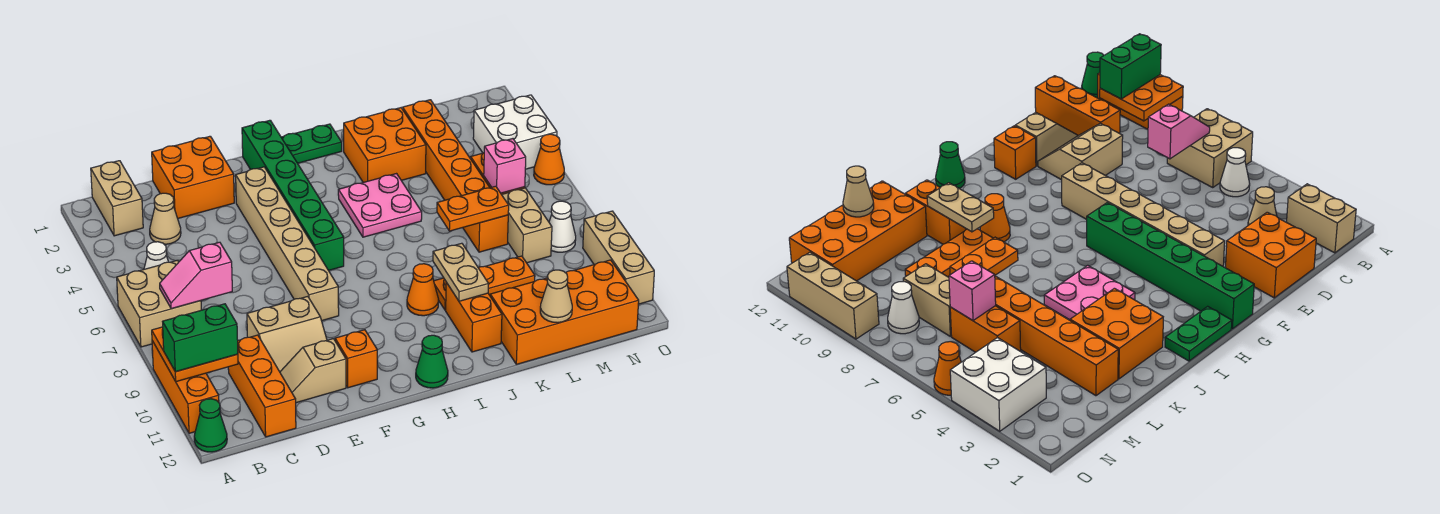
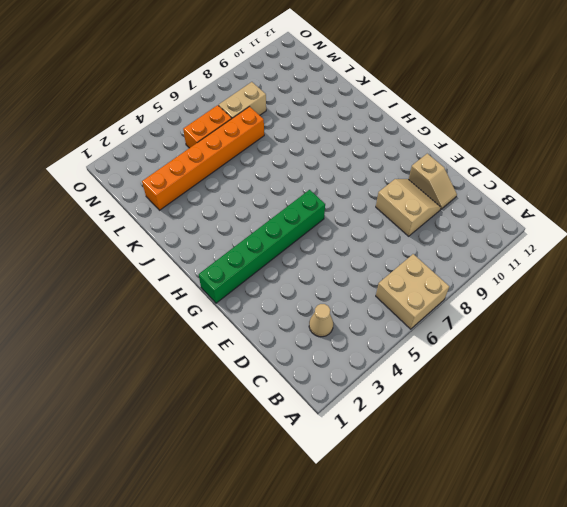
none -> orange brick A9:A11 level 1
none -> green cone A12 level 1
none -> tan brick B1:B2 level 1
none -> white cone B5 level 1

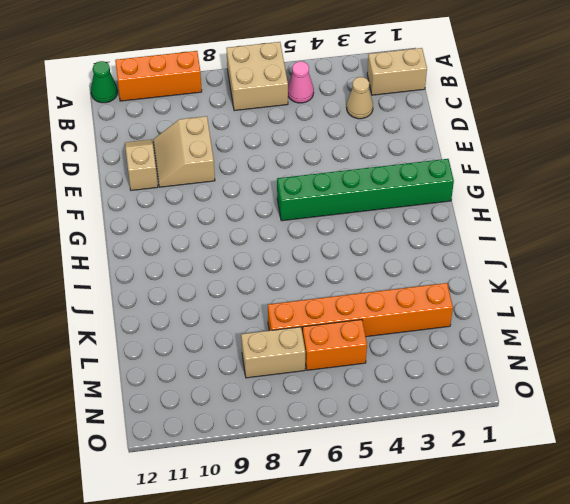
pink cone B5 level 1 -> white cone B5 level 1
none -> orange brick C10:C12 level 1
none -> orange brick D1:E2 level 1
none -> tan brick F3:F8 level 1
none -> orange brick F11 level 1

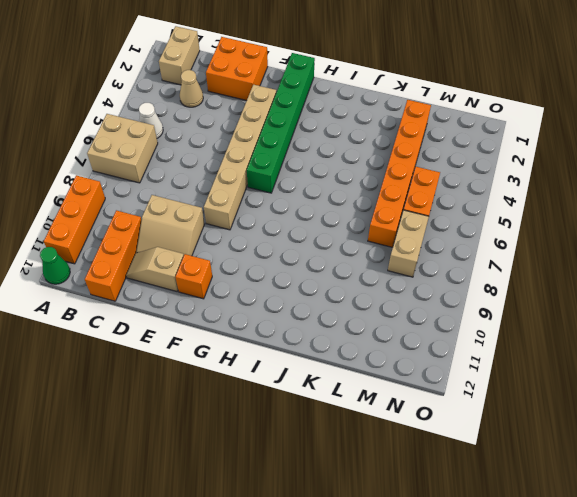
none -> green plate H1:I1 level 1
none -> green cone H12 level 1
none -> pink plate I4:J5 level 1
none -> orange cone I9 level 1

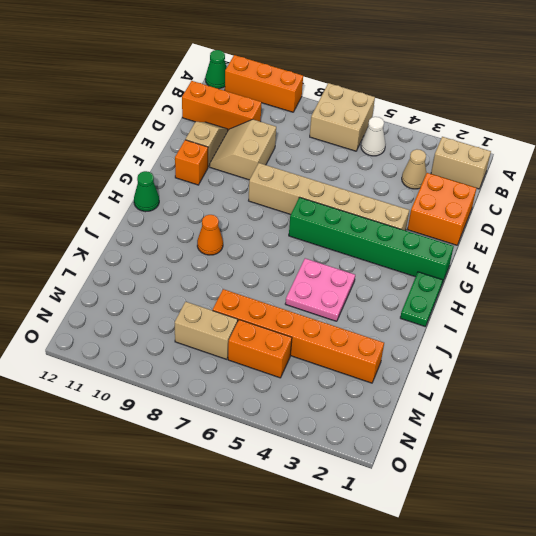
none -> orange brick J2:K3 level 1
none -> orange plate J9:L9 level 1
none -> orange brick J10:J11 level 1
none -> orange brick K11:N12 level 1

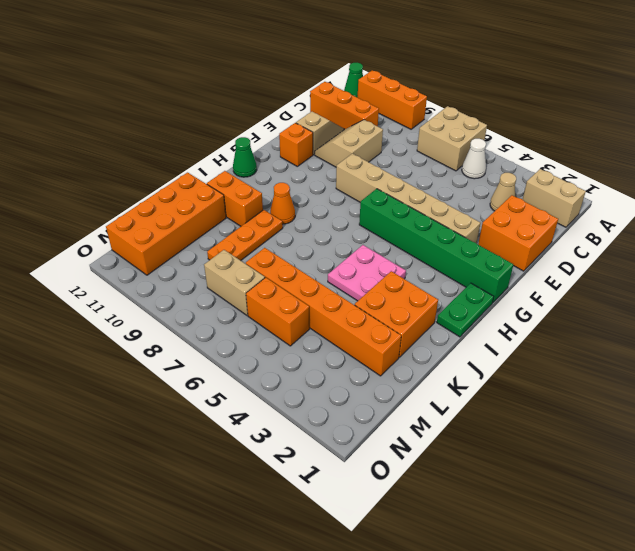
none -> white brick N3:O4 level 1
none -> white cone N8 level 1
none -> orange cone O5 level 1
none -> tan brick O9:O11 level 1

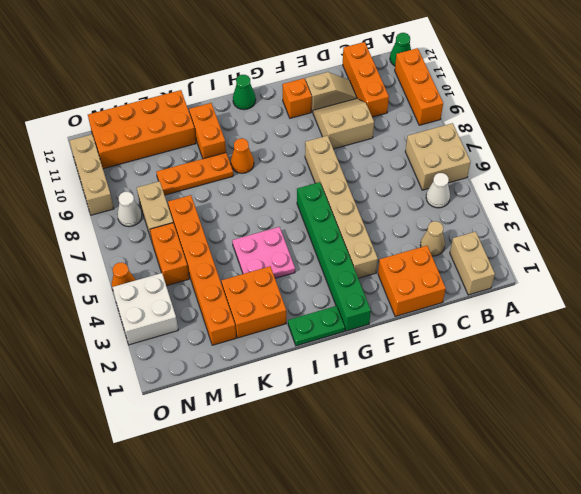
none -> orange plate A9:B10 level 2
none -> pink slope B7:C7 level 2 top C
none -> tan plate J9:J10 level 2
none -> orange plate K7:L7 level 2

